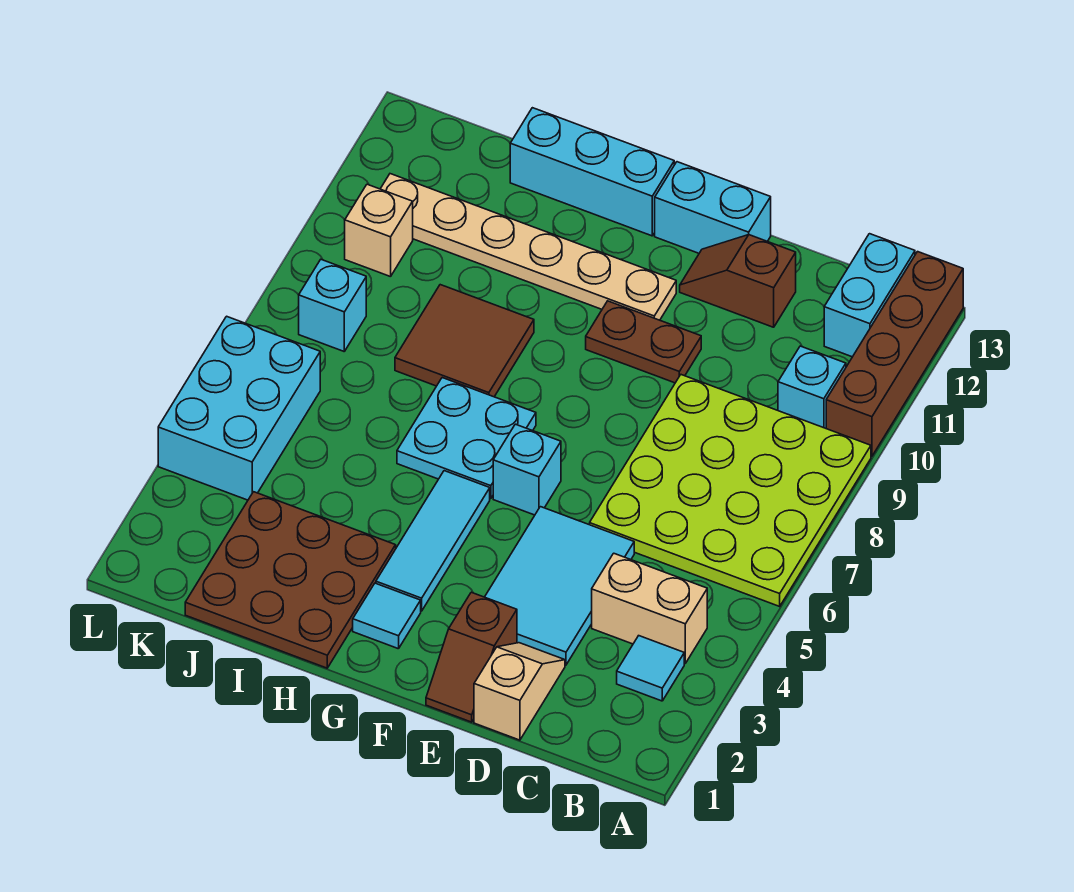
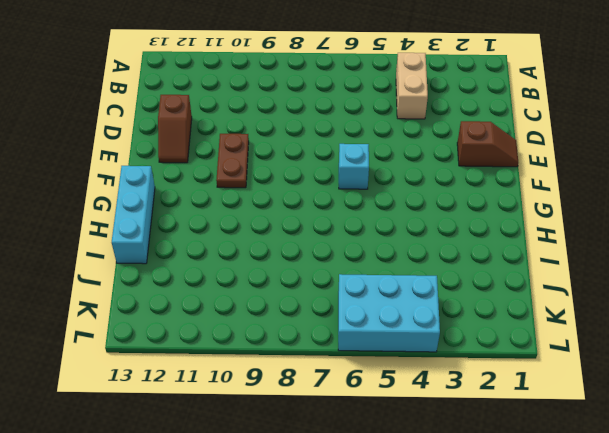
none -> lime plate A6:D9 level 1
none -> brown brick A10:A13 level 1
none -> cyan tile B3 level 1

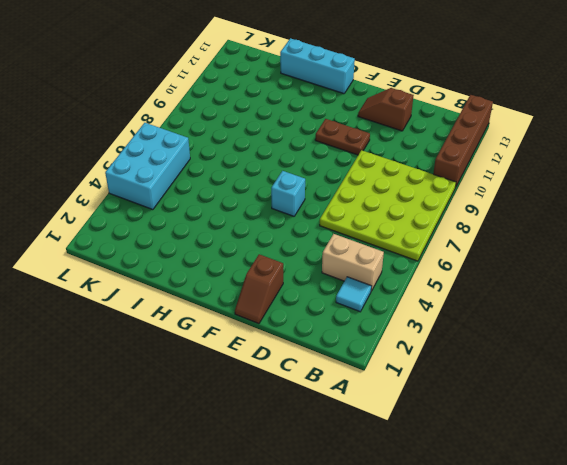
none -> cyan brick B10 level 1
none -> cyan brick B12:B13 level 1
none -> tan slope D1:D2 level 1 top 1

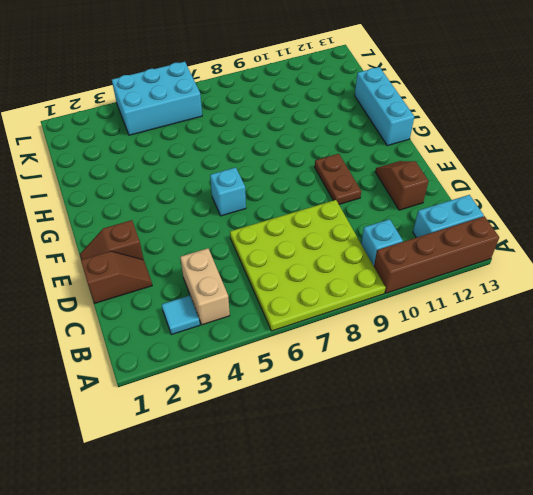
brown slope D1:D2 level 1 top 1 -> tan slope D1:D2 level 1 top 1
none -> cyan tile D3:E5 level 1
none -> cyan brick E13:F13 level 1
none -> tan plate F11:K11 level 1

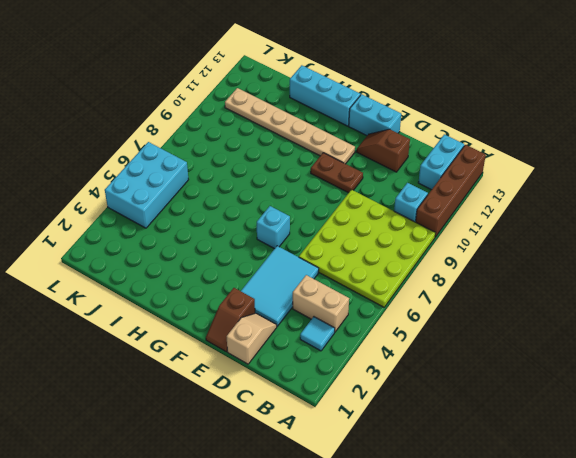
none -> cyan tile G2 level 1
none -> cyan tile G3:G5 level 1
none -> cyan plate G6:H7 level 1

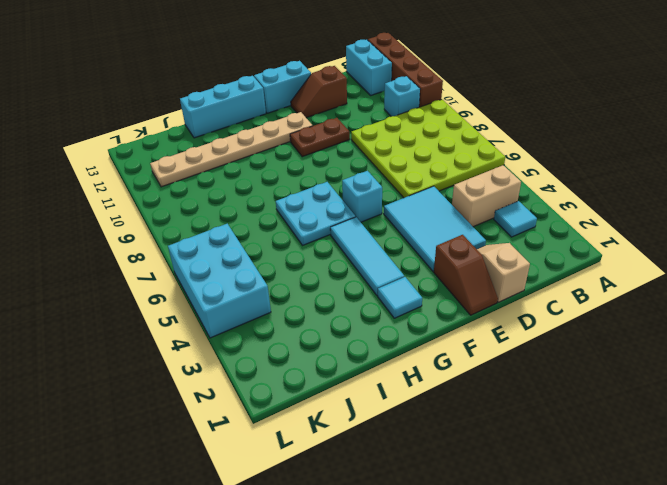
none -> brown plate H1:J3 level 1
none -> brown tile H8:I9 level 1
none -> cyan brick K8 level 1

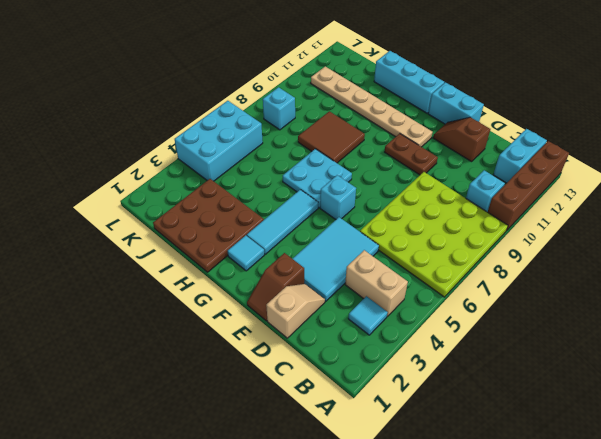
none -> tan brick K10 level 1

